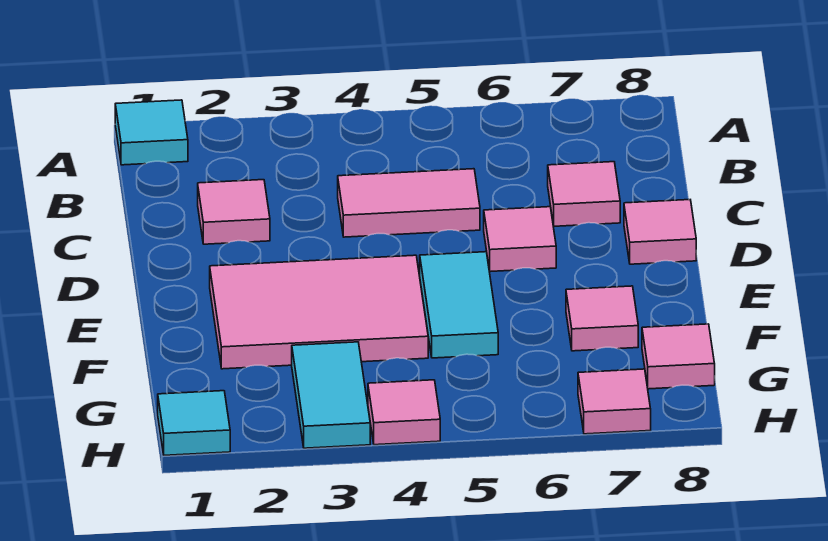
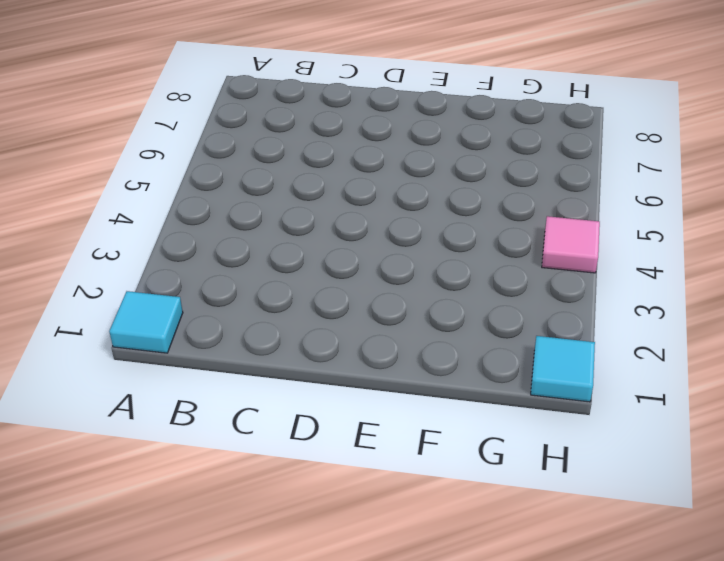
none -> pink tile C2 level 1
none -> pink tile C4:C5 level 1
none -> pink tile C7 level 1

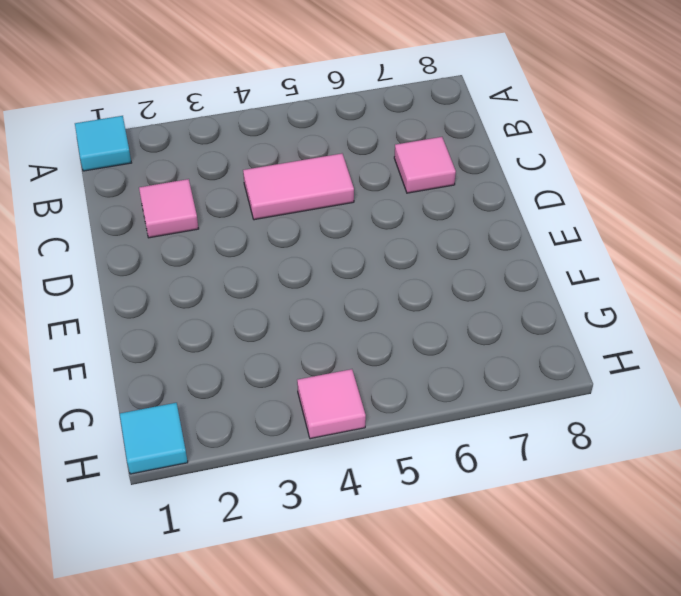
none -> pink tile D6 level 1
none -> pink tile D8 level 1
none -> pink tile E2:F4 level 1

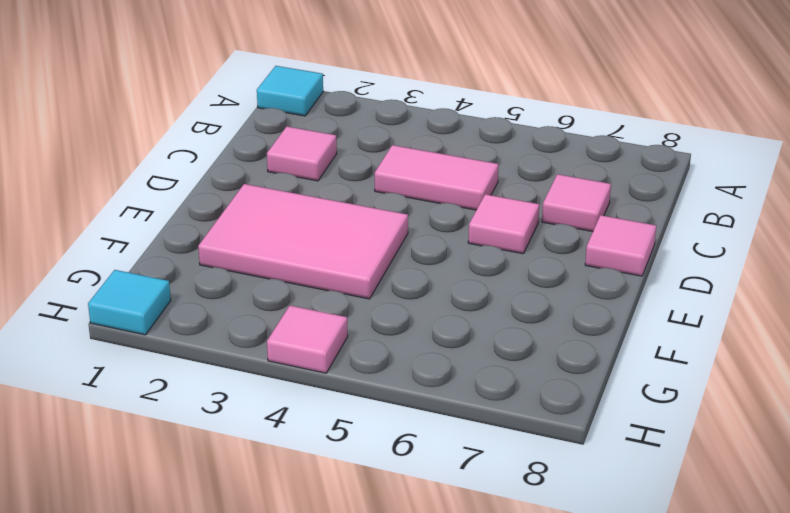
none -> cyan tile E5:F5 level 1
none -> pink tile F7 level 1
none -> cyan tile G3:H3 level 1

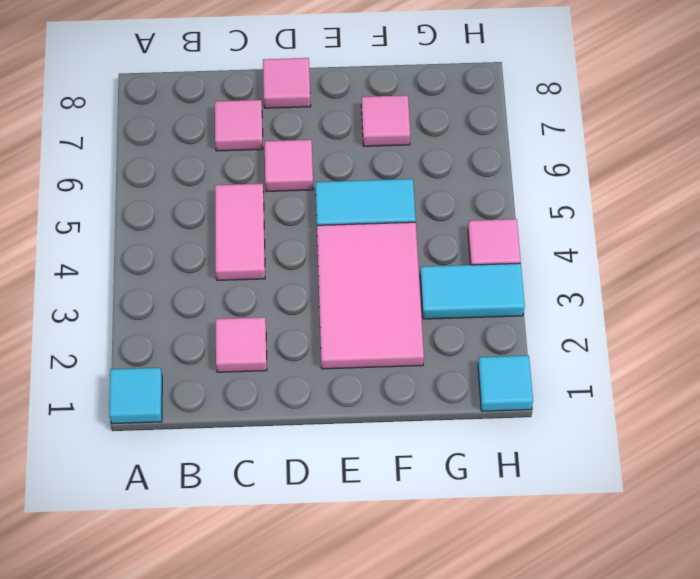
none -> pink tile G8 level 1
none -> pink tile H7 level 1

